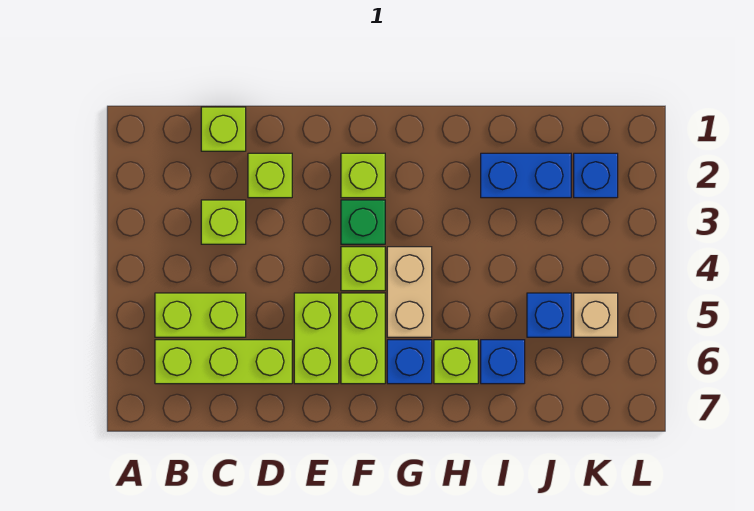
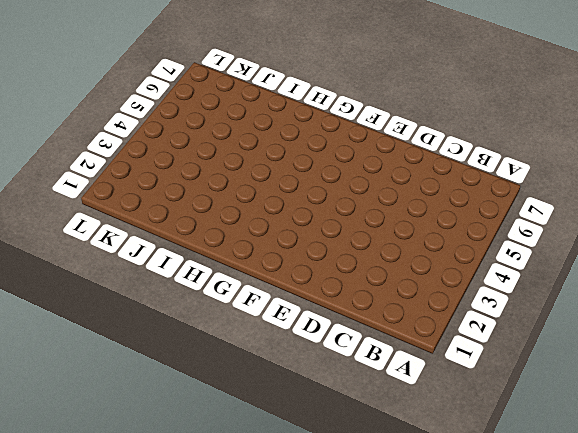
none -> lime brick B5:C5 level 1
none -> lime brick B6:D6 level 1
none -> lime brick C1 level 1

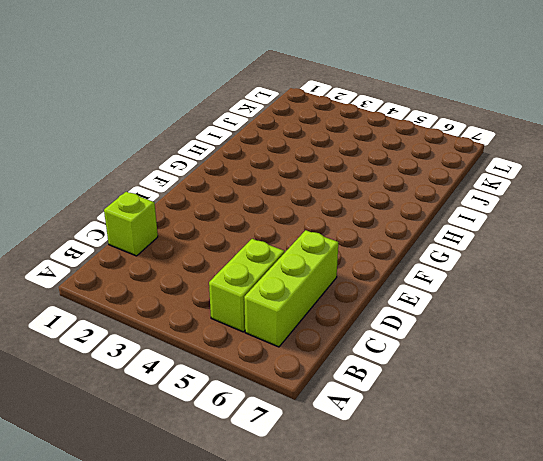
none -> lime brick C3 level 1
none -> lime brick D2 level 1
none -> lime brick E5:E6 level 1

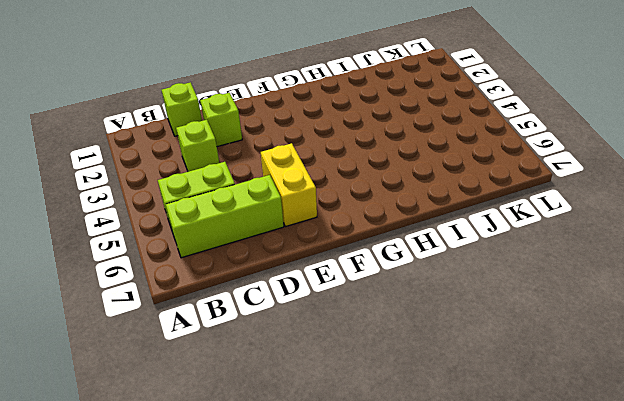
yellow brick E5:E6 level 1 -> lime brick E5:E6 level 1
none -> lime brick F2 level 1
none -> green brick F3 level 1
none -> lime brick F4 level 1

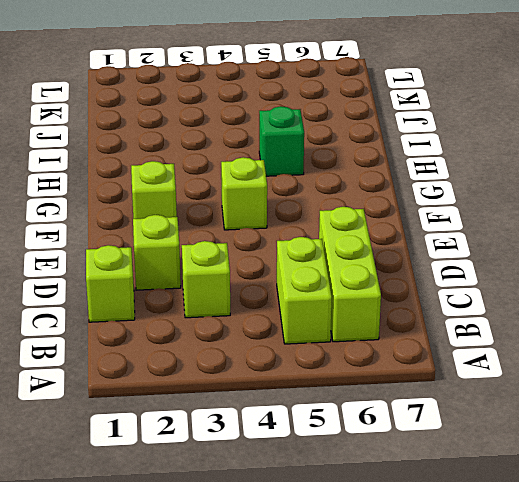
green brick H5 level 1 -> green brick F3 level 1
none -> lime brick E5:E6 level 1
none -> lime brick F5:F6 level 1
none -> tan brick G4:G5 level 1

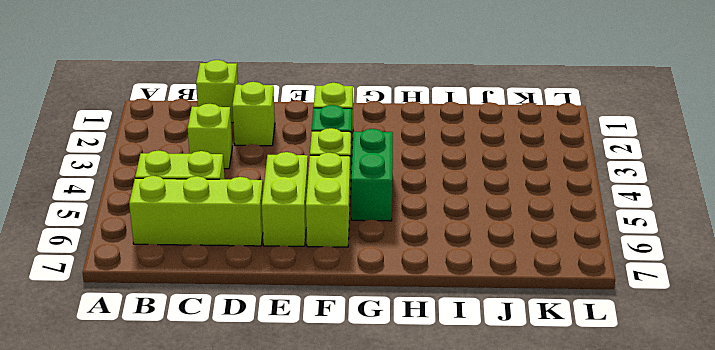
green brick G4:G5 level 1 -> tan brick G4:G5 level 1
none -> blue brick G6 level 1
none -> lime brick H6 level 1
none -> blue brick I2:J2 level 1

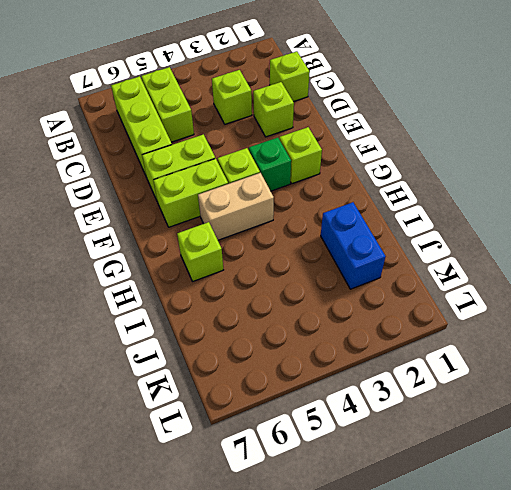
none -> blue brick G6 level 1
none -> blue brick I6 level 1
none -> blue brick J5 level 1

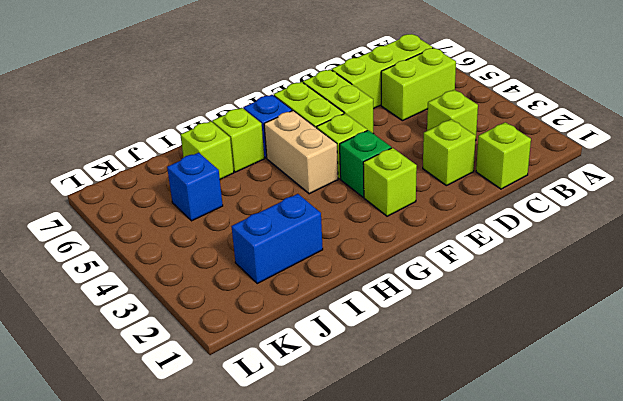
lime brick I6 level 1 -> blue brick I6 level 1
none -> blue brick K2 level 1
none -> tan brick K5 level 1

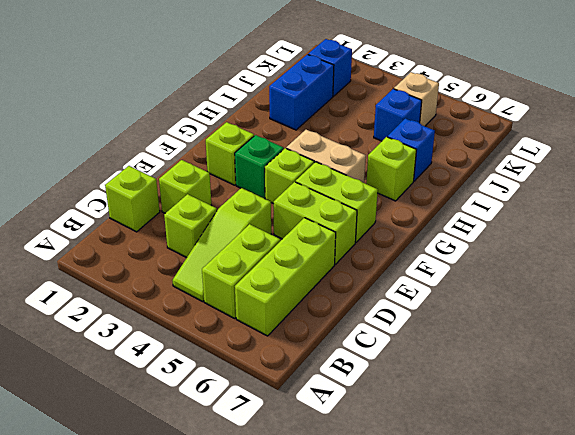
lime slope B4:D4 level 1 top D -> none
none -> blue brick G6 level 1

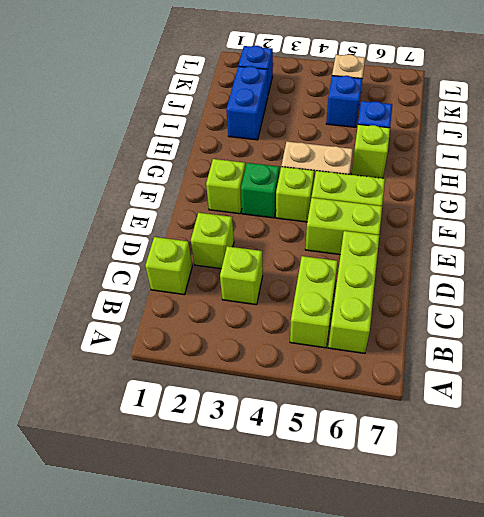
none -> blue brick G6 level 1

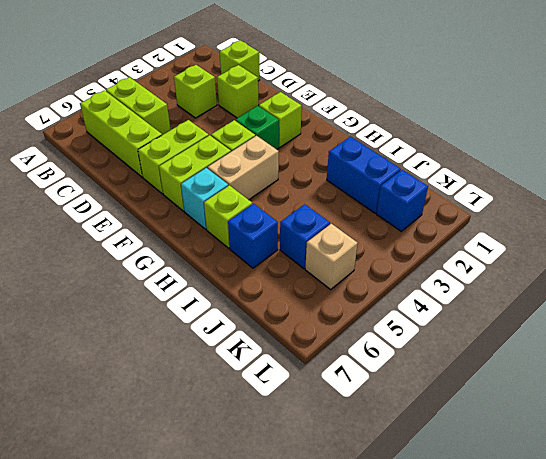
cyan brick G6 level 1 -> blue brick G6 level 1

